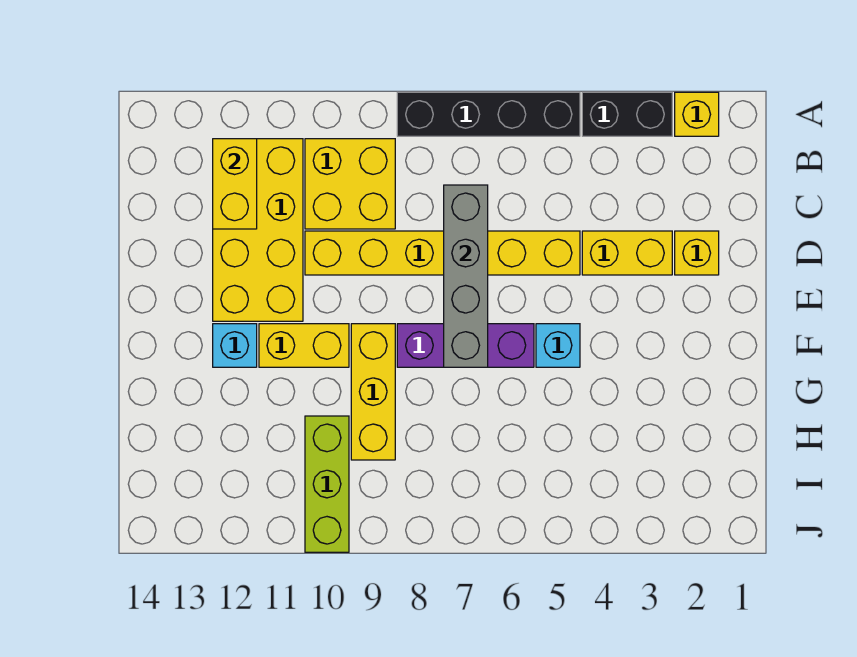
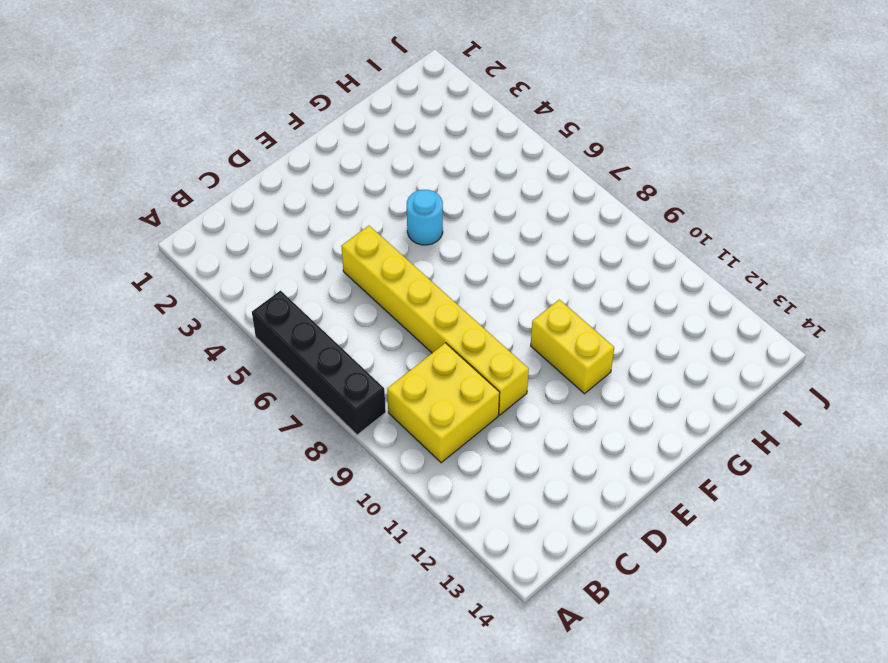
cyan round brick F5 level 1 -> cyan brick F5 level 1
none -> yellow brick A2 level 1
none -> black brick A3:A4 level 1
none -> yellow brick B11:E12 level 1

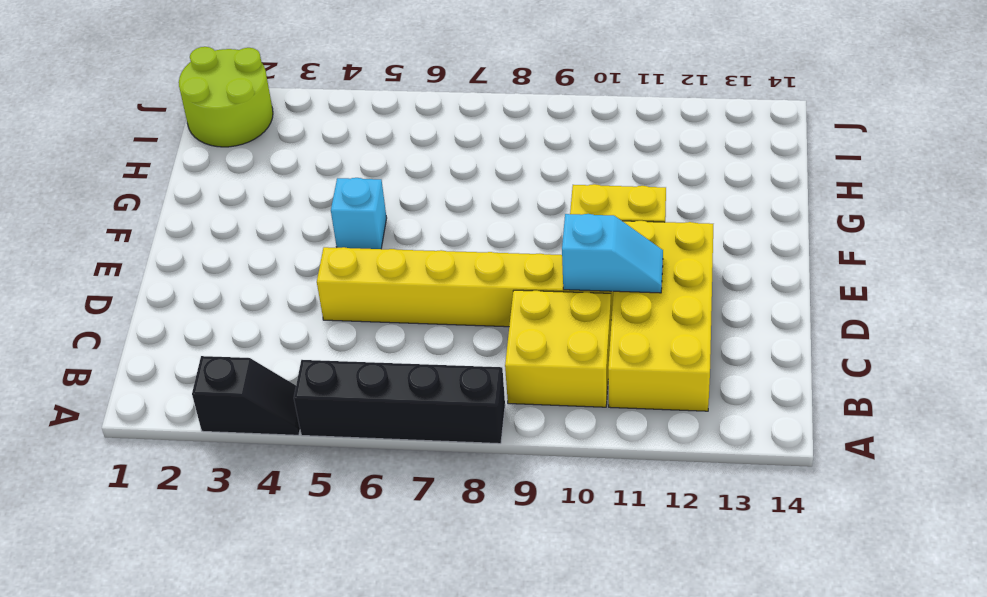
black slope A3:A4 level 1 top 3 -> black brick A3:A4 level 1
cyan slope D10:D11 level 2 top 10 -> none
lime round brick I1:J2 level 1 -> none
none -> yellow brick A2 level 1
none -> yellow brick D2 level 1
none -> yellow brick D3:D4 level 1

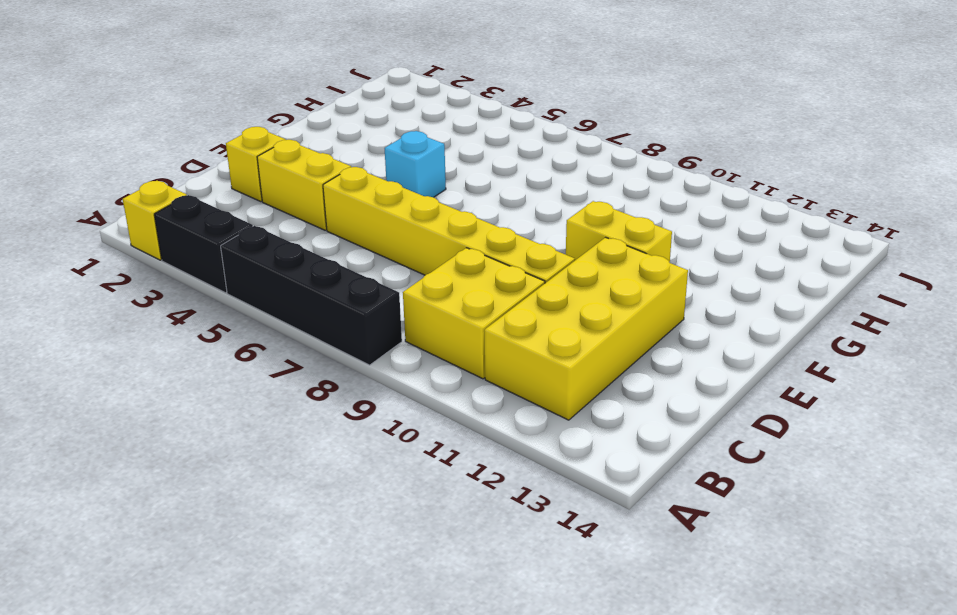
none -> purple brick F6:F8 level 1
none -> yellow brick F9:H9 level 1
none -> cyan brick F12 level 1

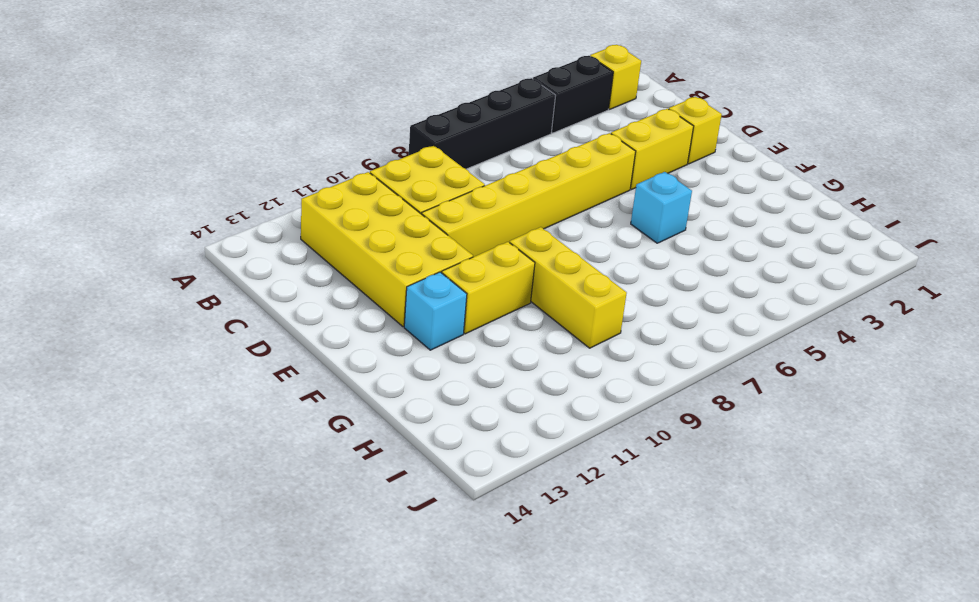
none -> purple brick F6:F8 level 1
none -> lime brick H10:J10 level 1
none -> yellow brick B12:C12 level 2

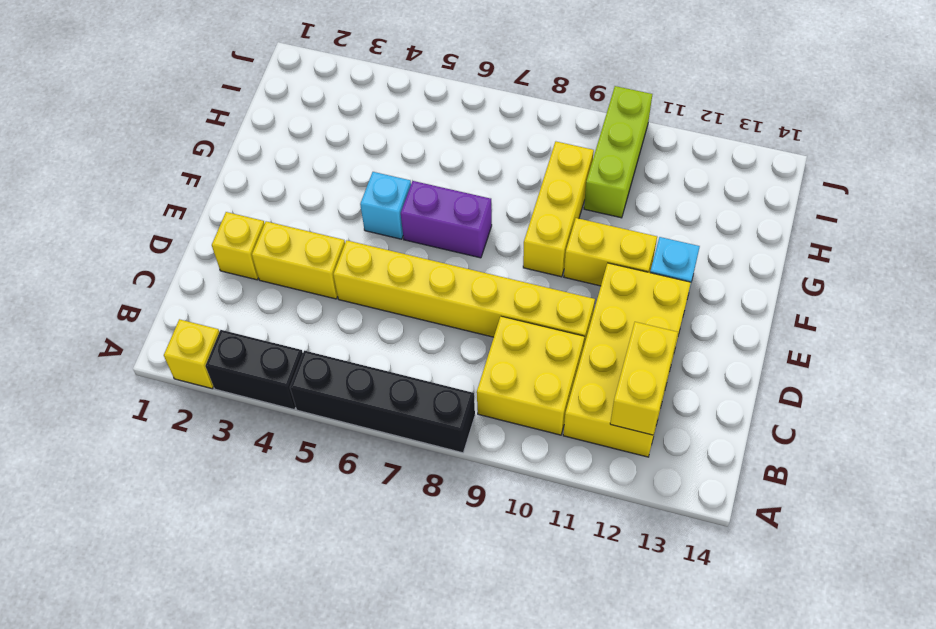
purple brick F6:F7 level 1 -> purple brick F6:F8 level 1
none -> grey brick C7:F7 level 2

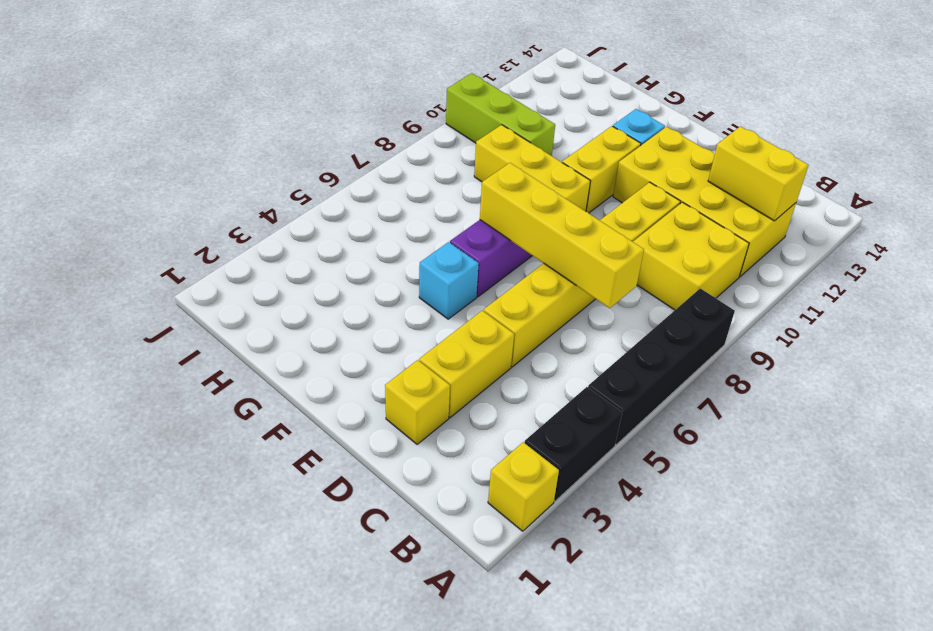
yellow brick C7:F7 level 2 -> grey brick C7:F7 level 2

